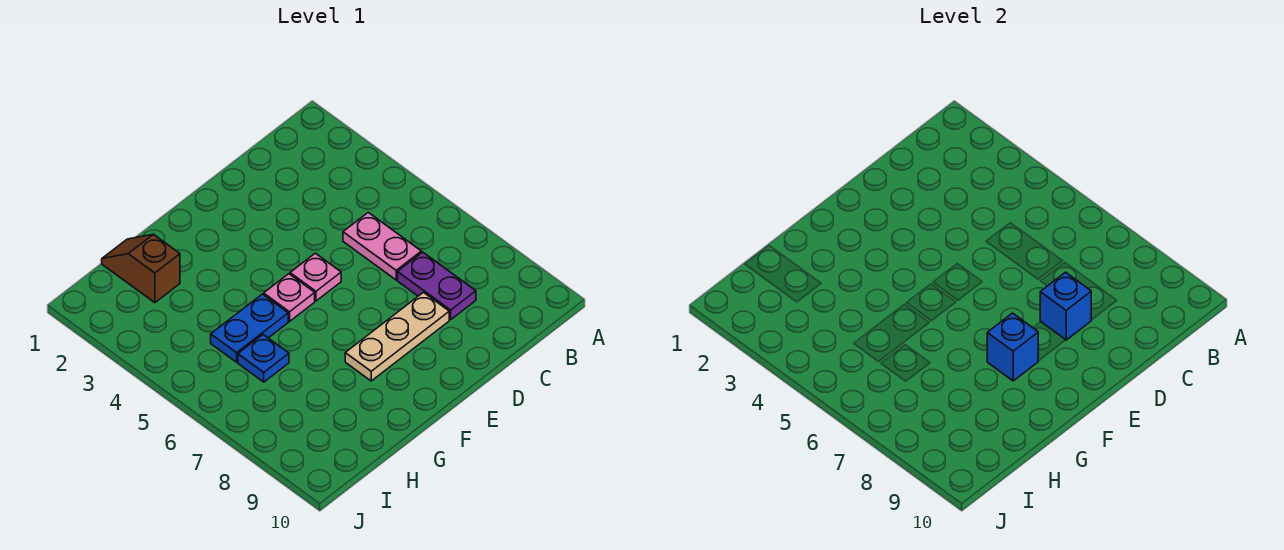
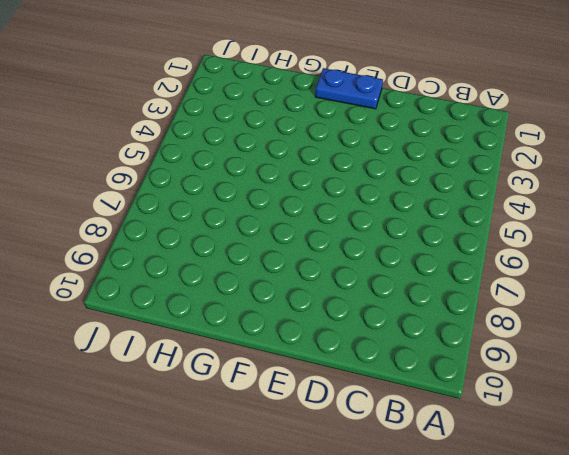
blue plate E1:F1 level 1 -> blue plate G5:H5 level 1
none -> pink plate C5:C6 level 1
none -> purple plate C7:C8 level 1

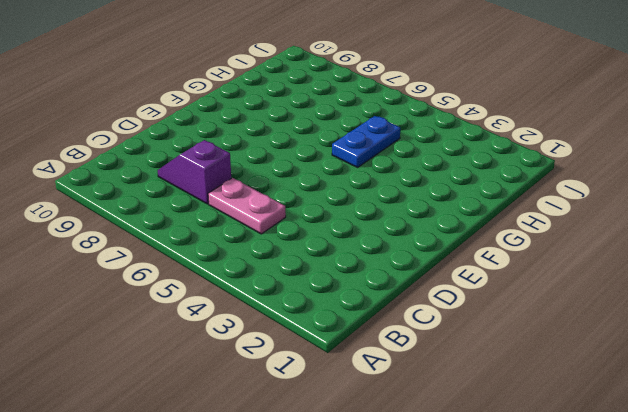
purple slope C7:C8 level 1 top 7 -> purple plate C7:C8 level 1
none -> tan plate D8:F8 level 1
none -> pink plate E5 level 1

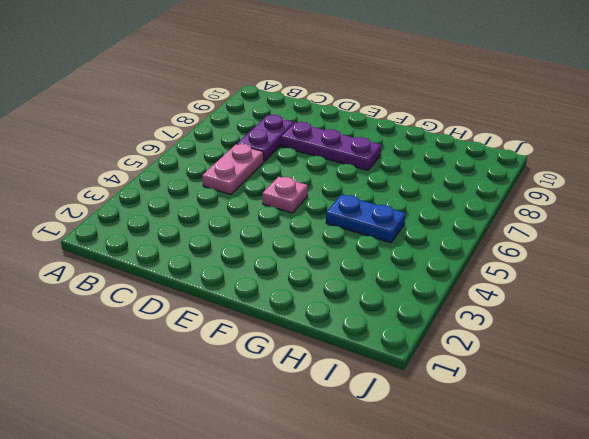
purple plate D8:F8 level 1 -> tan plate D8:F8 level 1
none -> pink plate F5 level 1
none -> brown slope H1:H2 level 1 top 2

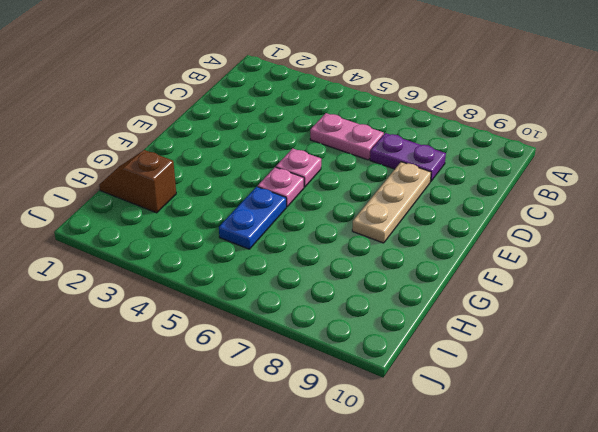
none -> blue plate H6 level 1
none -> blue brick D8 level 2

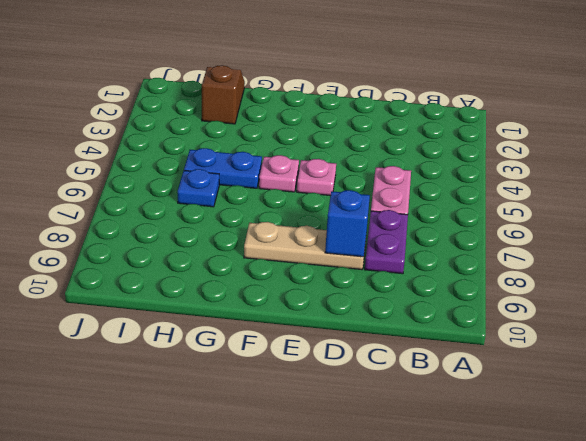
none -> blue brick F8 level 2

